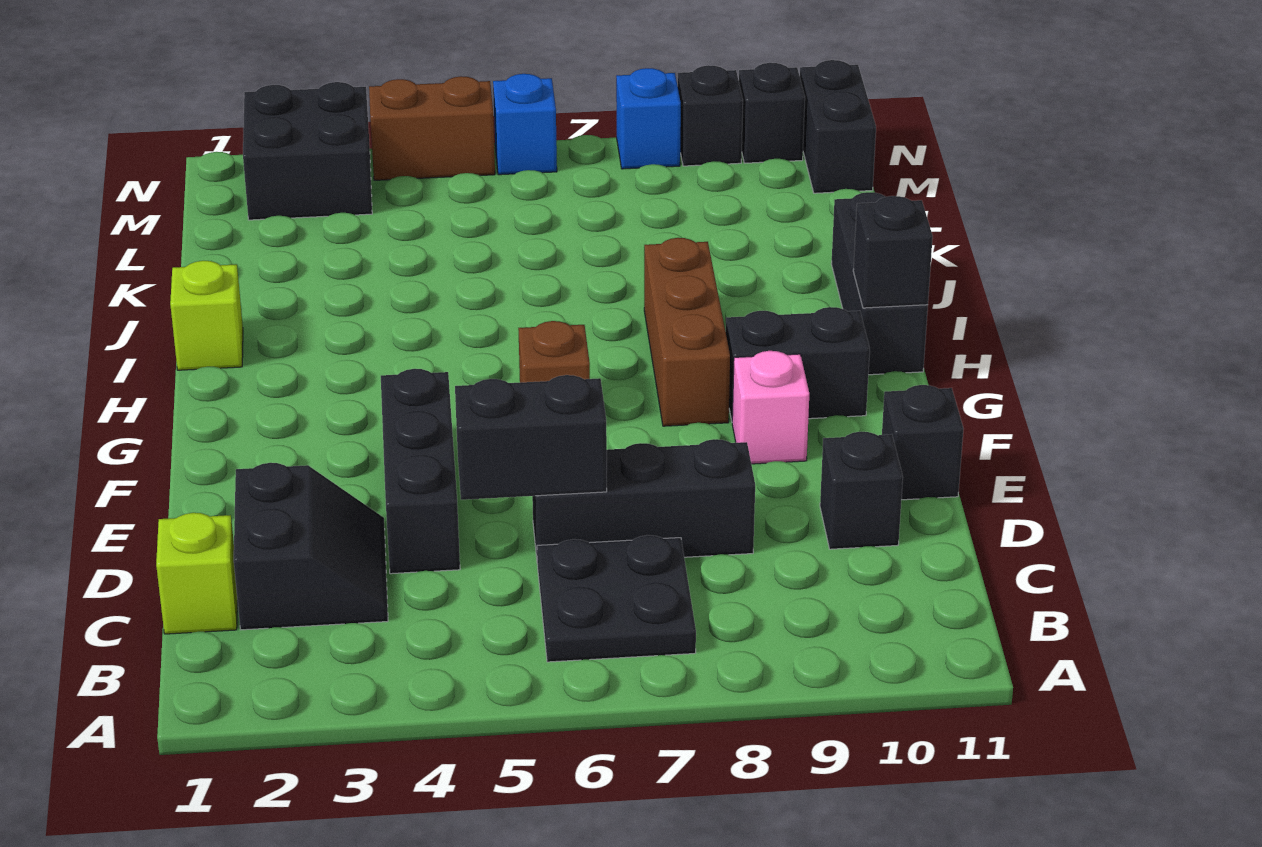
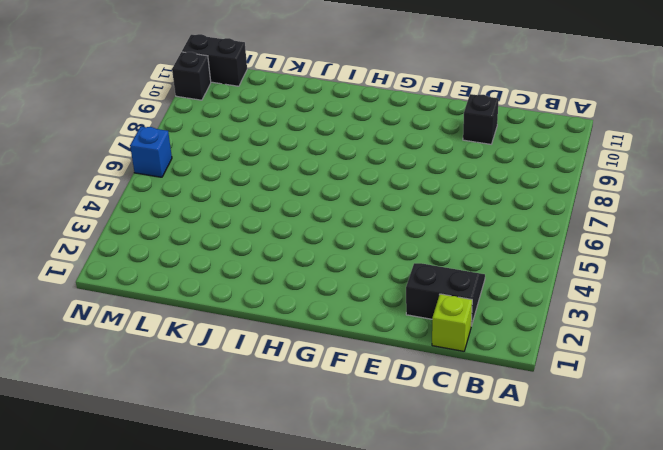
none -> black plate B6:C7 level 1
none -> black brick D4:F4 level 1
none -> black brick D6:D8 level 1

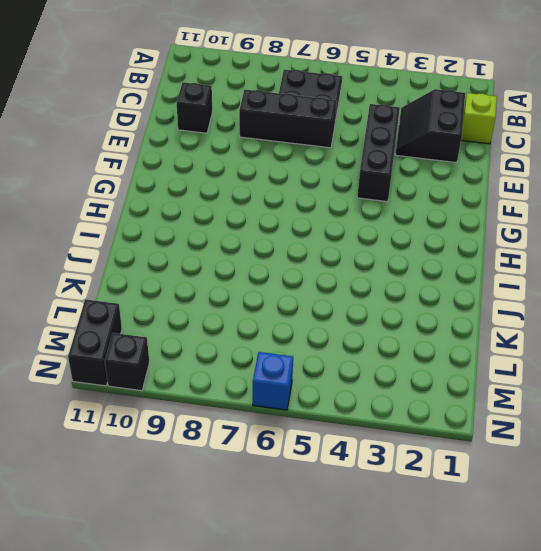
none -> black brick E11 level 1
none -> pink brick F9 level 1
none -> brown brick G6 level 1

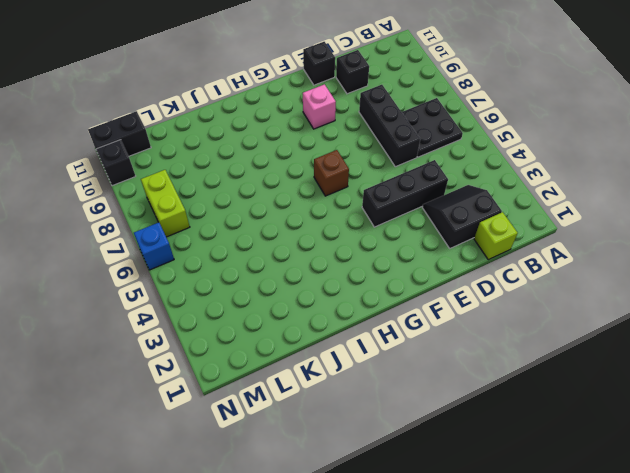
lime brick M7:M8 level 1 -> none
none -> brown brick G8:I8 level 1
none -> black brick G9:G10 level 1
none -> black brick H11:J11 level 1

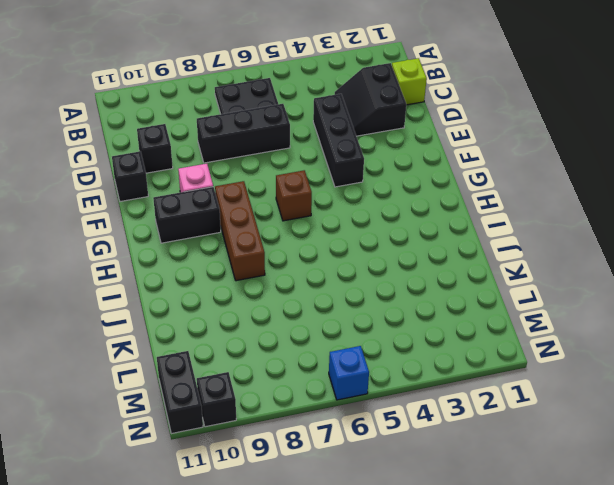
none -> black brick H11:J11 level 1
none -> lime brick I1 level 1
none -> black brick M2:N3 level 1

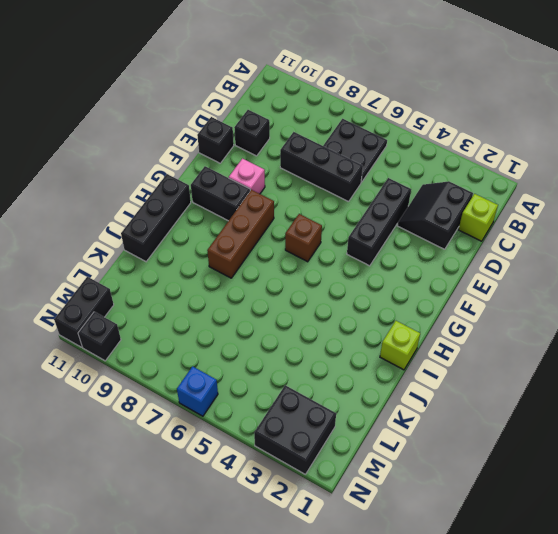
none -> brown brick N4:N5 level 1
none -> blue brick N8 level 1
none -> black brick N9 level 1

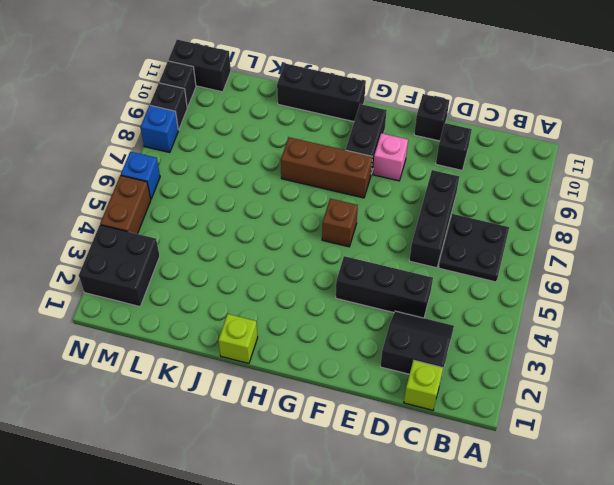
none -> black brick D5:D6 level 2
none -> black brick H11 level 2

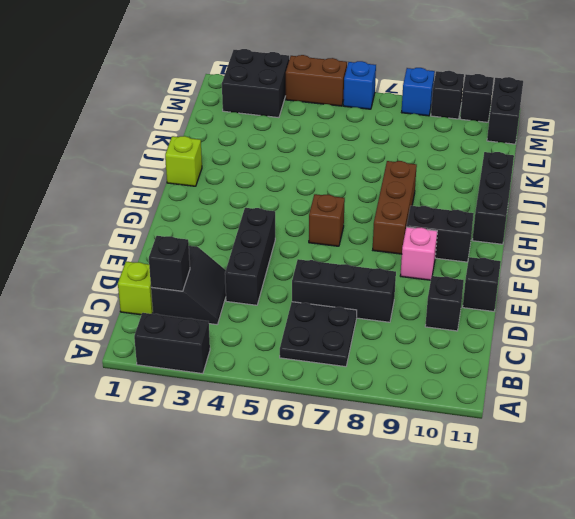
black brick A2:A3 level 1 -> black brick D5:D6 level 2
black brick C2 level 2 -> black brick H11 level 2

